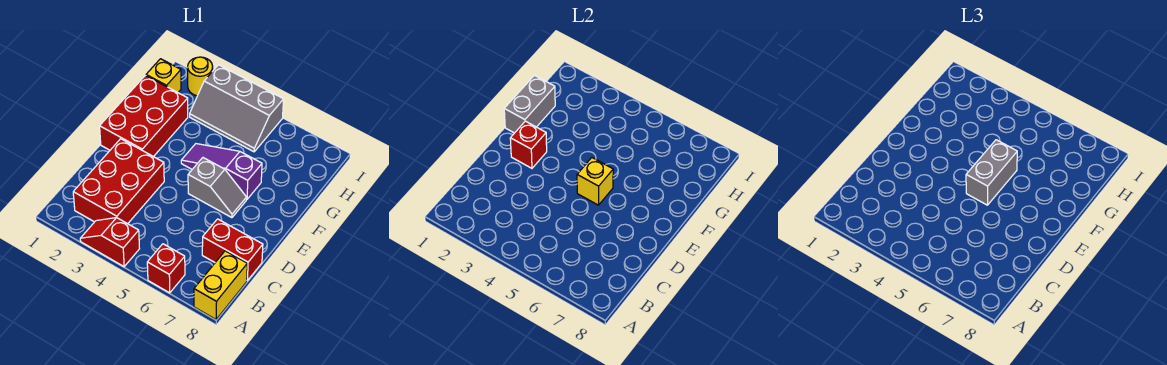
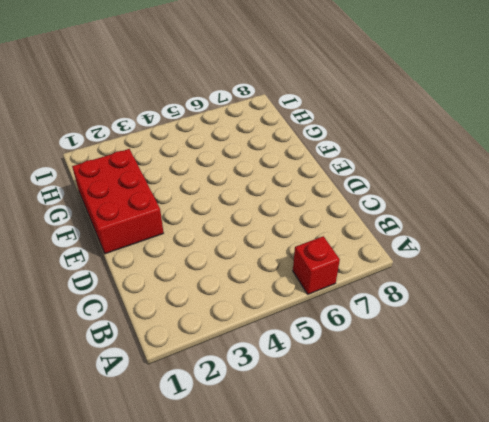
none -> red slope A3:A4 level 1 top 4
none -> yellow brick A8:B8 level 1
none -> red brick B2:D3 level 1

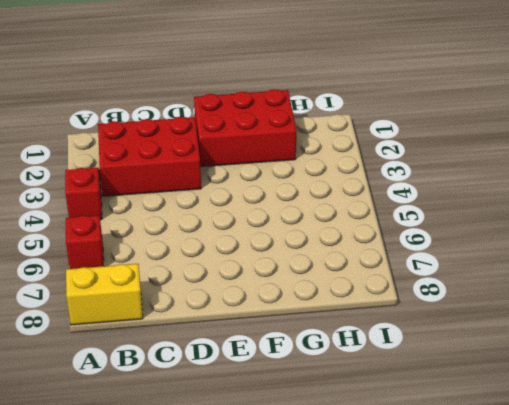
none -> red brick C7:C8 level 1
none -> grey slope E5:E6 level 1 top 5
none -> purple slope F4:F6 level 1 top 6

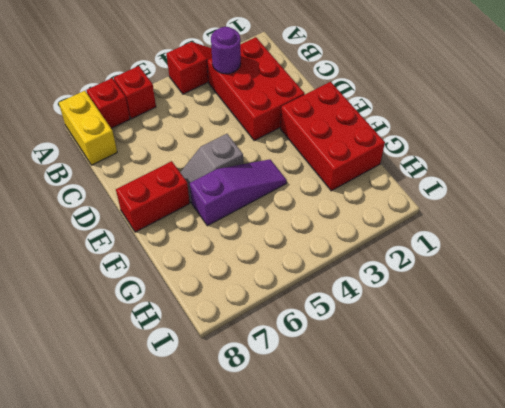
red brick A7 level 1 -> red brick E2 level 2
purple round brick B3 level 2 -> none
red brick E7:E8 level 1 -> red brick C7:C8 level 1
none -> yellow brick H1 level 1
none -> grey slope H3:I5 level 1 top I
none -> yellow round brick I2 level 1

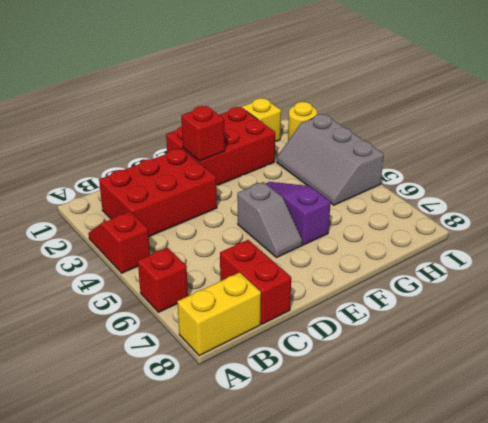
none -> yellow brick E5 level 2
none -> grey brick F1:G1 level 2
none -> grey brick E5:F5 level 3

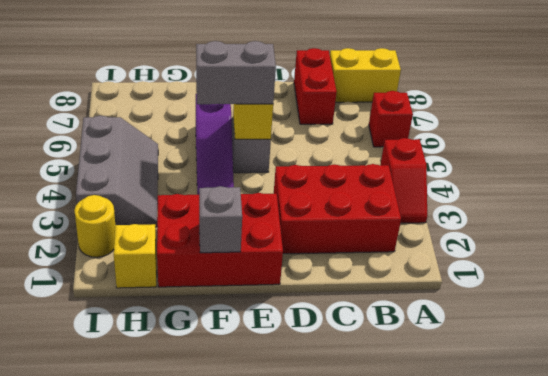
grey brick F1 level 2 -> grey brick F1:G1 level 2
none -> red brick E2 level 2

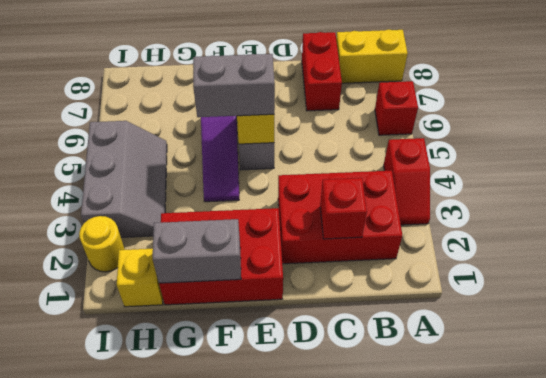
red brick C2 level 2 -> red brick E2 level 2

